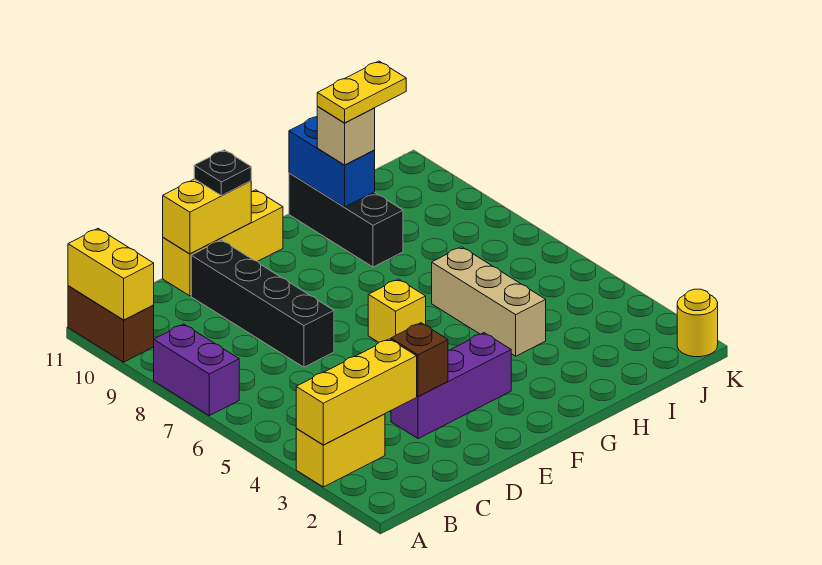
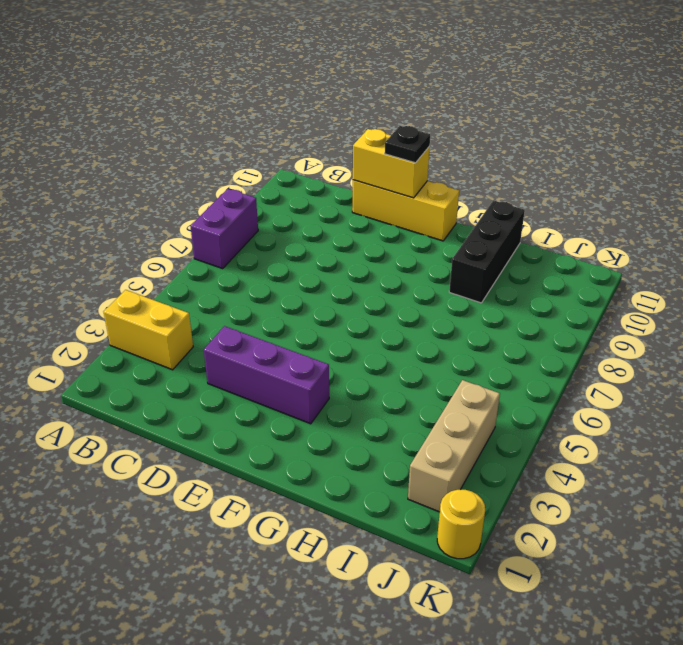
tan brick J2:J4 level 1 -> tan brick H4:H6 level 1
none -> brown brick A10:A11 level 1
none -> black brick D7:D10 level 1
none -> yellow brick F6 level 1

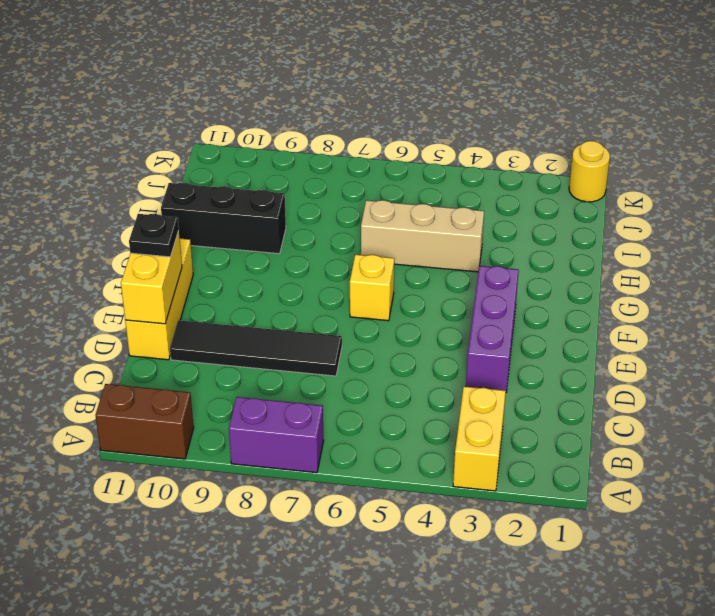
black tile D7:D10 level 1 -> black brick D7:D10 level 1
none -> yellow brick A3:C3 level 2
none -> yellow brick A10:A11 level 2
none -> brown brick D3 level 2

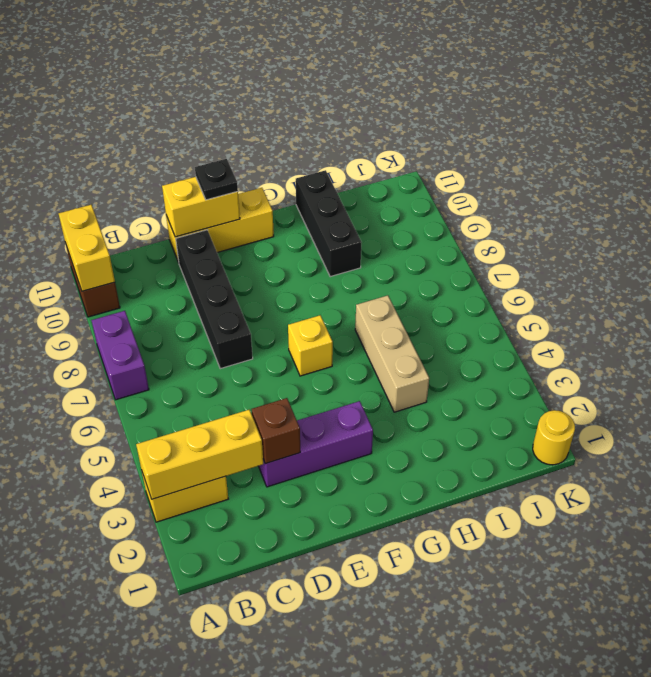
none -> blue brick H10:H11 level 2
none -> tan brick H10 level 3
none -> yellow plate H10:I10 level 4

